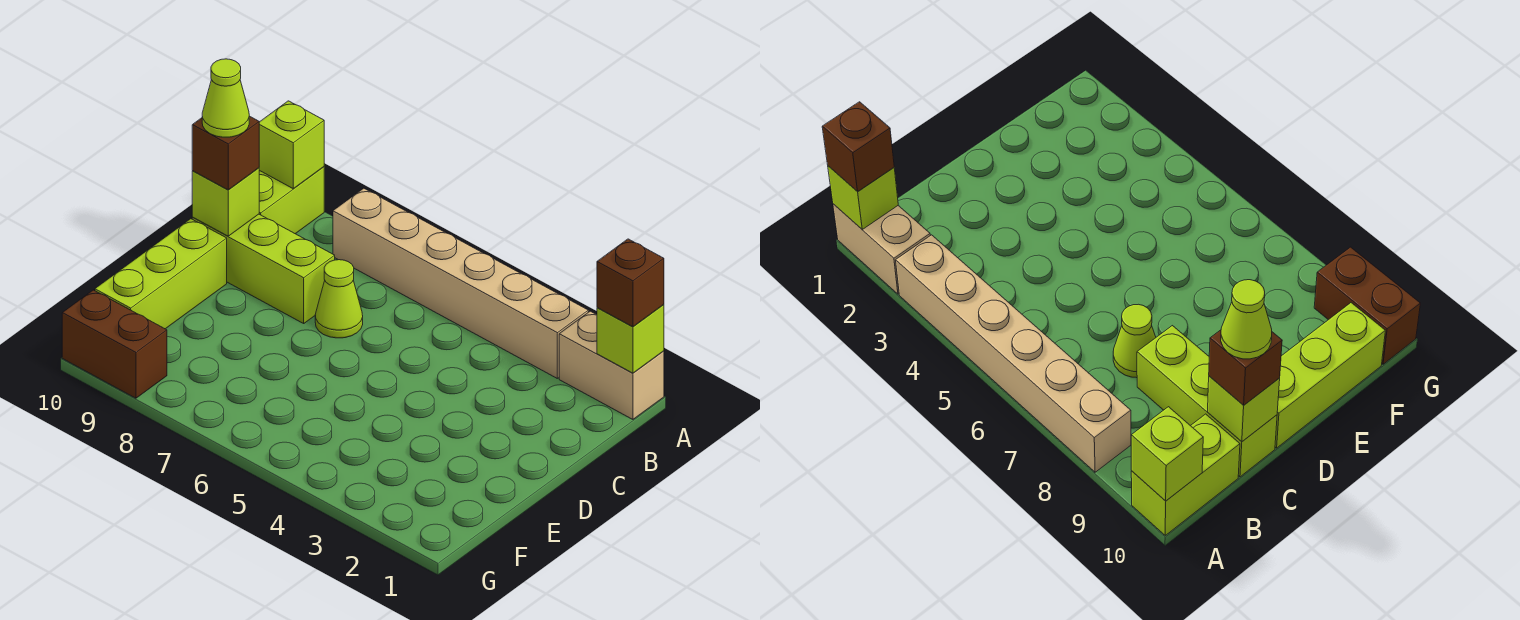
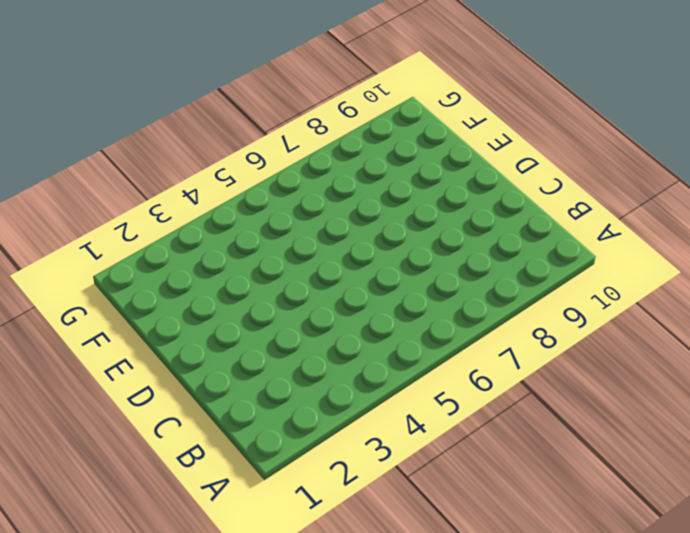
none -> tan brick A1:A2 level 1
none -> tan brick A3:A8 level 1
none -> lime brick A10:B10 level 1

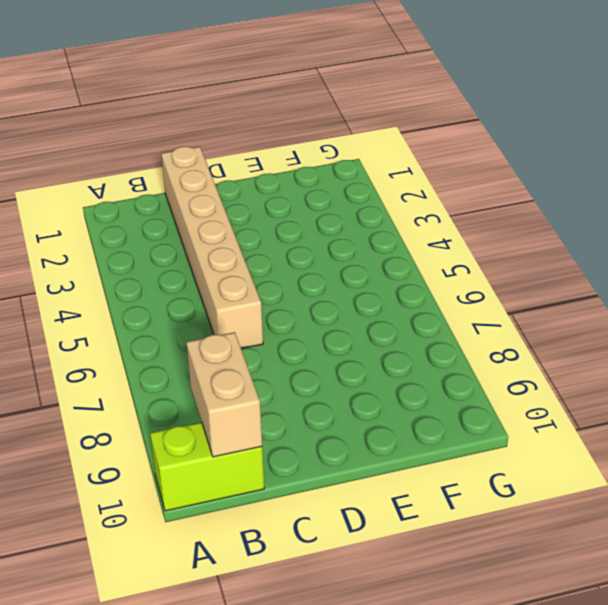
tan brick B9:B10 level 2 -> tan brick A1:A2 level 1
tan brick C1:C6 level 1 -> tan brick A3:A8 level 1
none -> lime cone C7 level 1
none -> lime brick C8:C10 level 1
none -> lime brick D10:F10 level 1

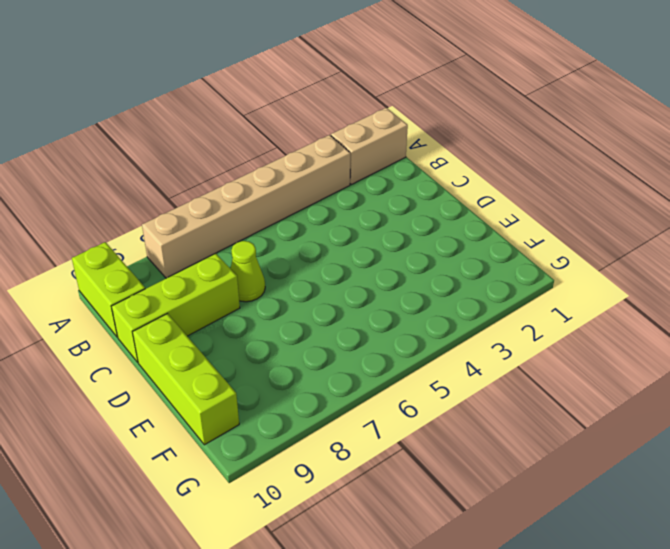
none -> brown brick G9:G10 level 1
none -> lime brick A1 level 2
none -> lime brick A10 level 2

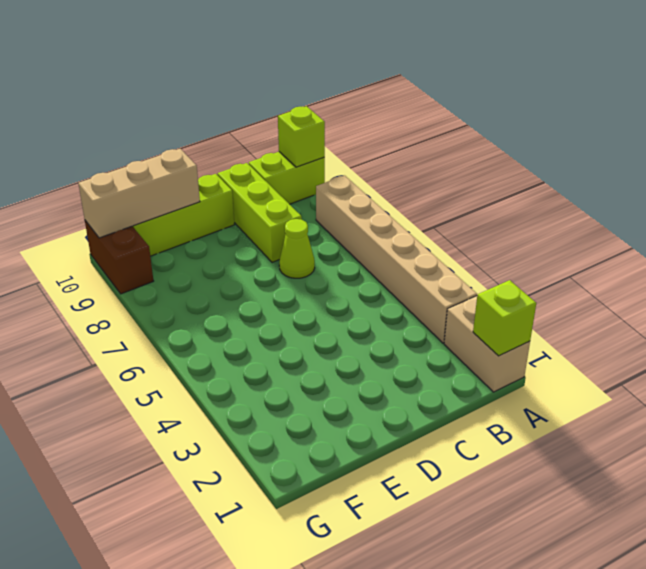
tan brick E10:G10 level 2 -> none
none -> lime brick C10 level 2
none -> brown brick A1 level 3
none -> brown brick C10 level 3

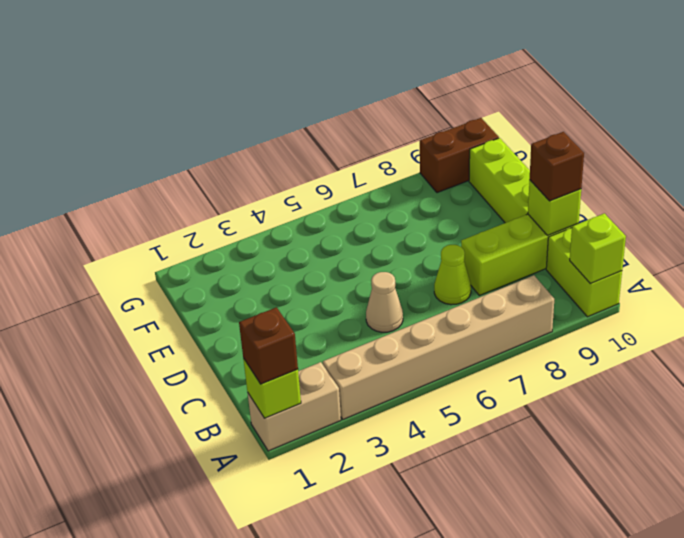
tan cone C5 level 1 -> none
none -> lime cone C10 level 4

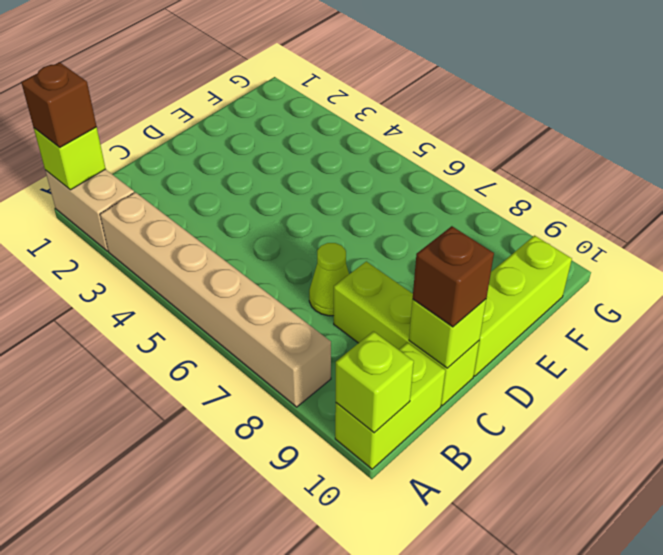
none -> brown brick G9:G10 level 1
none -> lime cone C10 level 4

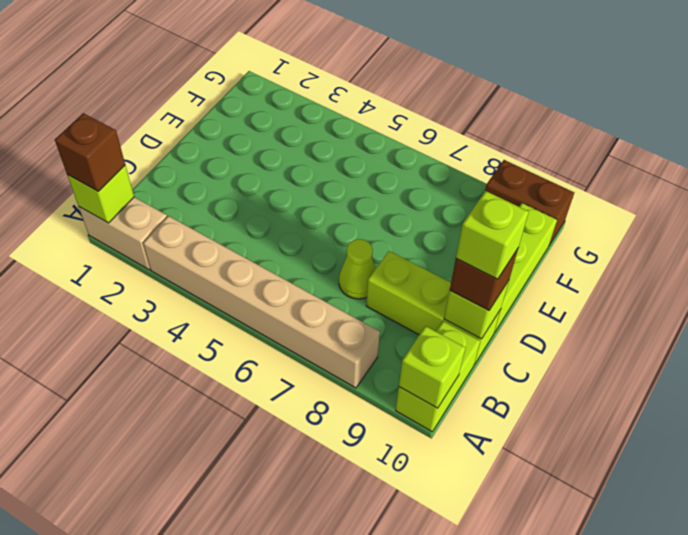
lime brick C10 level 4 -> lime cone C10 level 4

